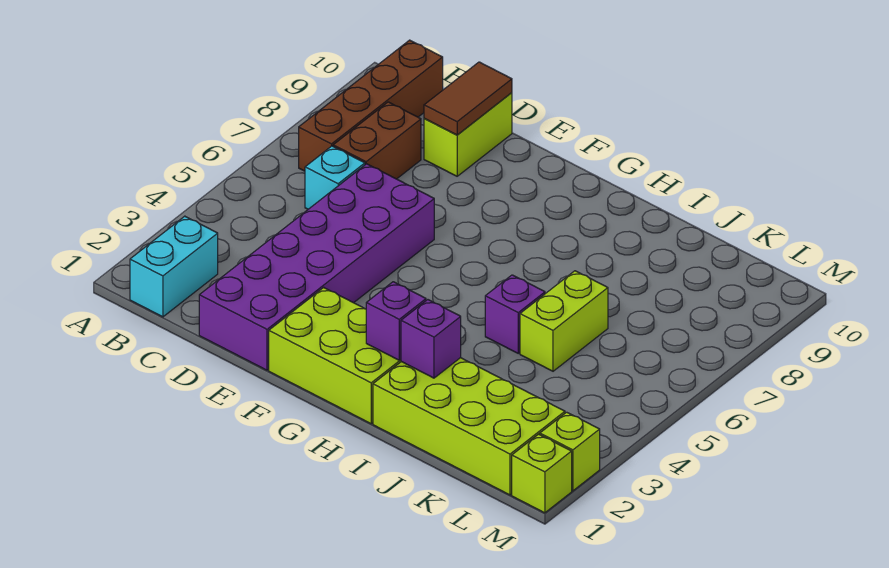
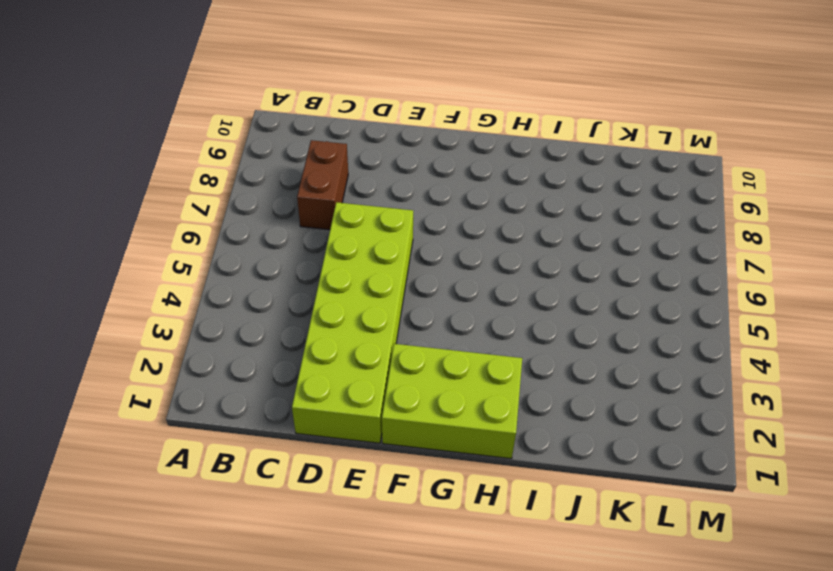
lime brick D1:E6 level 1 -> purple brick D1:E6 level 1
none -> cyan brick B1:B2 level 1
none -> brown brick B7:B10 level 1
none -> cyan brick C6 level 1

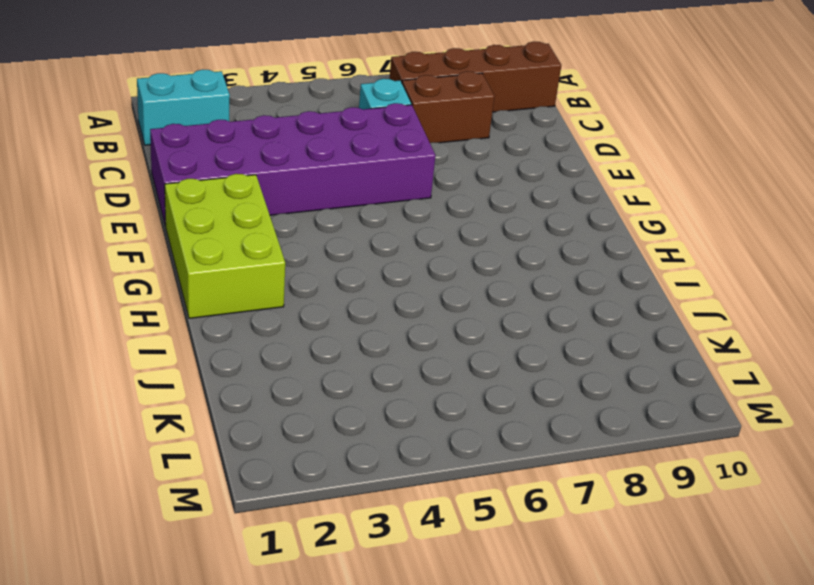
none -> lime brick D9:D10 level 1
none -> lime brick I1:L2 level 1
none -> purple brick I5 level 1

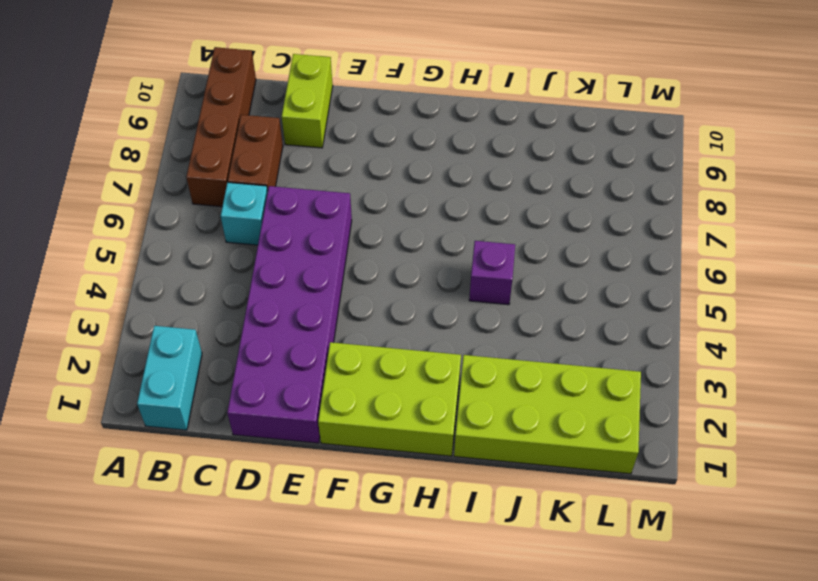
none -> lime brick J5:J6 level 1
none -> lime brick M1 level 1
none -> lime brick M2 level 1

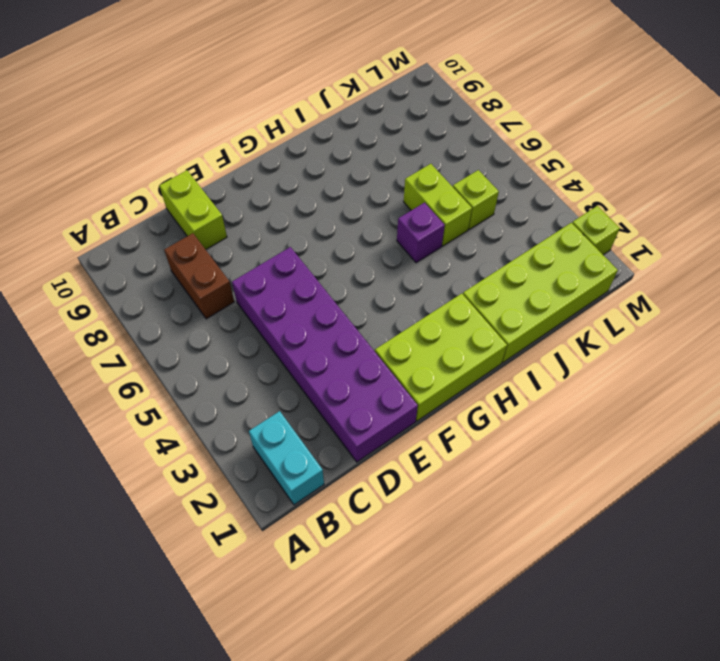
lime brick K5 level 1 -> lime brick M1 level 1
none -> brown brick B7:B10 level 1
none -> cyan brick C6 level 1
none -> brown tile D9:D10 level 2

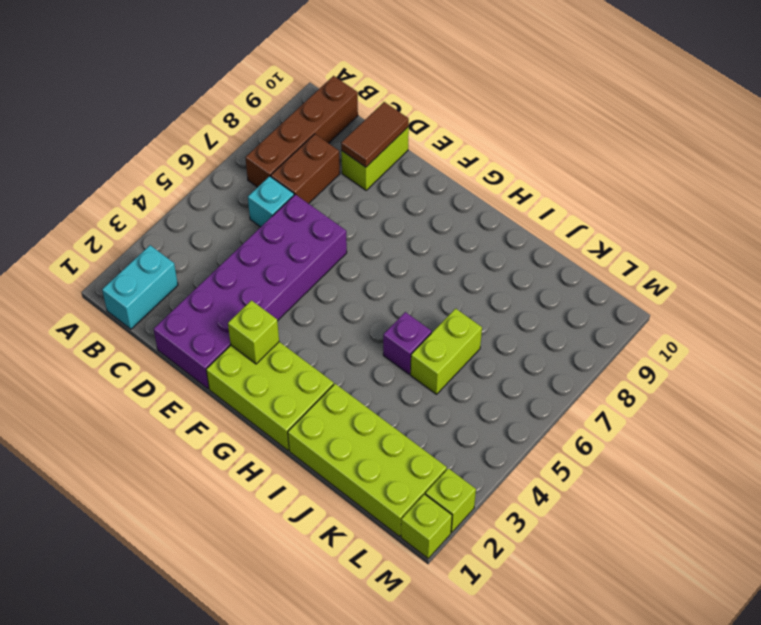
lime brick F2 level 2 -> none
none -> purple brick H2 level 2
none -> purple brick I2 level 2

